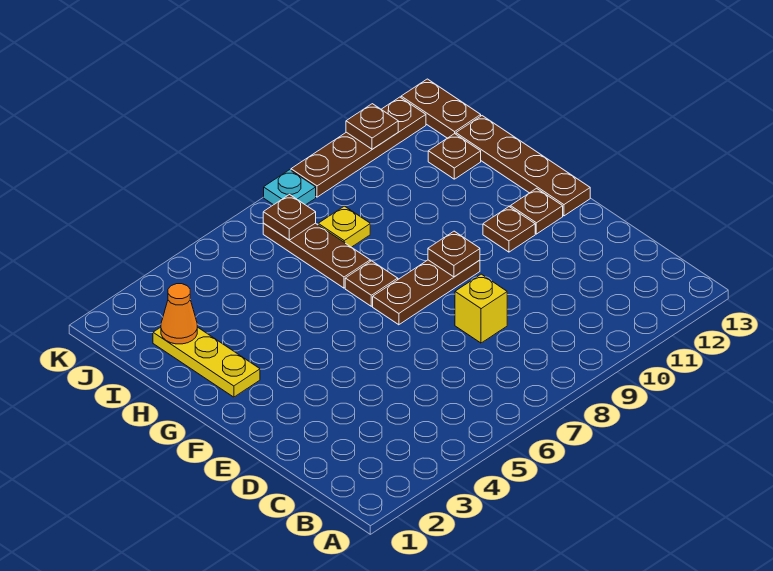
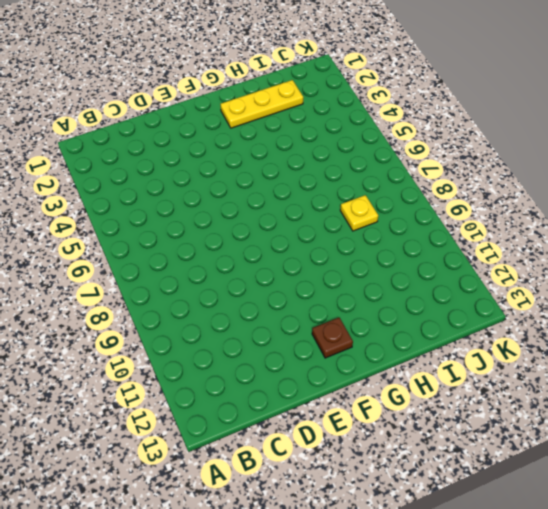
none -> yellow brick D8 level 1
none -> brown plate F7:F9 level 1
none -> brown plate F11 level 1

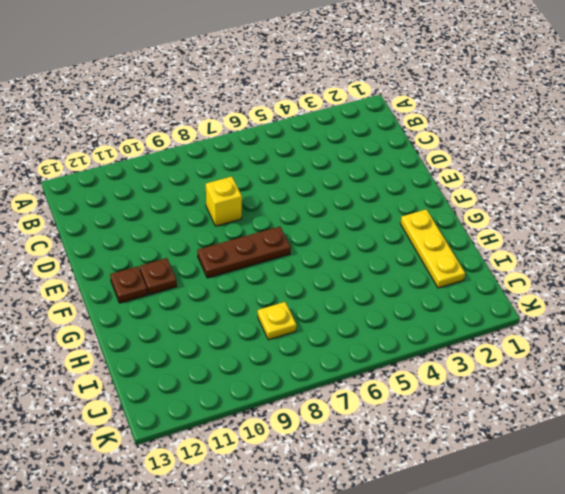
none -> brown plate F13:I13 level 1
none -> brown plate G7 level 1
none -> brown plate H7:J7 level 1

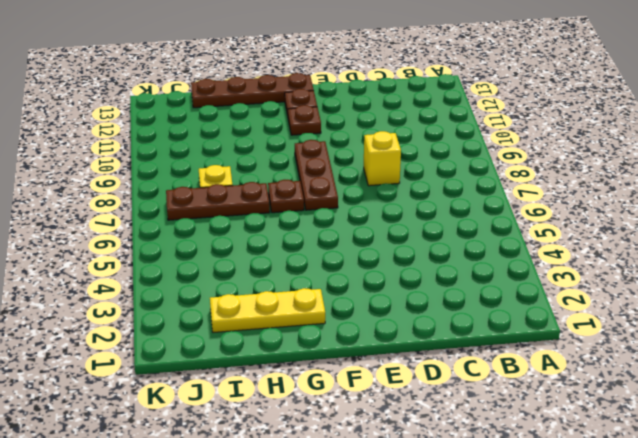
none -> brown plate I12 level 1
none -> brown plate J13:K13 level 1
none -> cyan plate K8 level 1

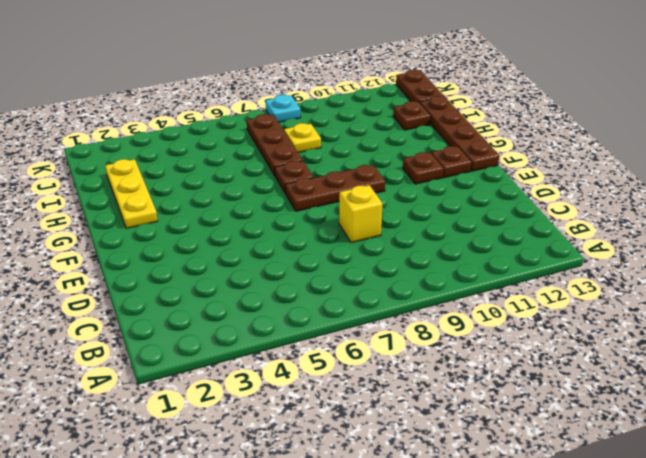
none -> brown plate K9:K12 level 1
none -> brown plate F9 level 2
none -> orange cone I2 level 2

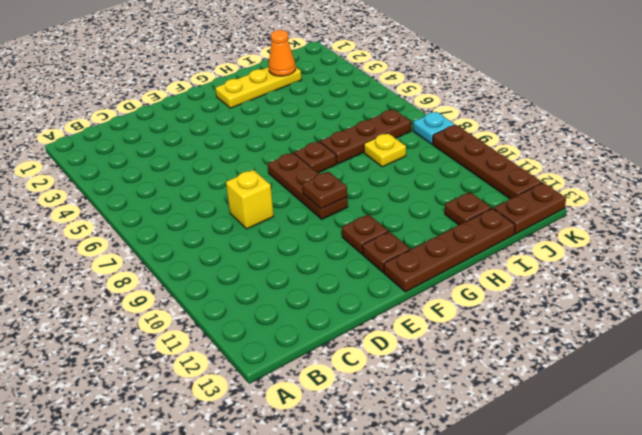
none -> brown plate J7 level 2
none -> brown plate K11 level 2

